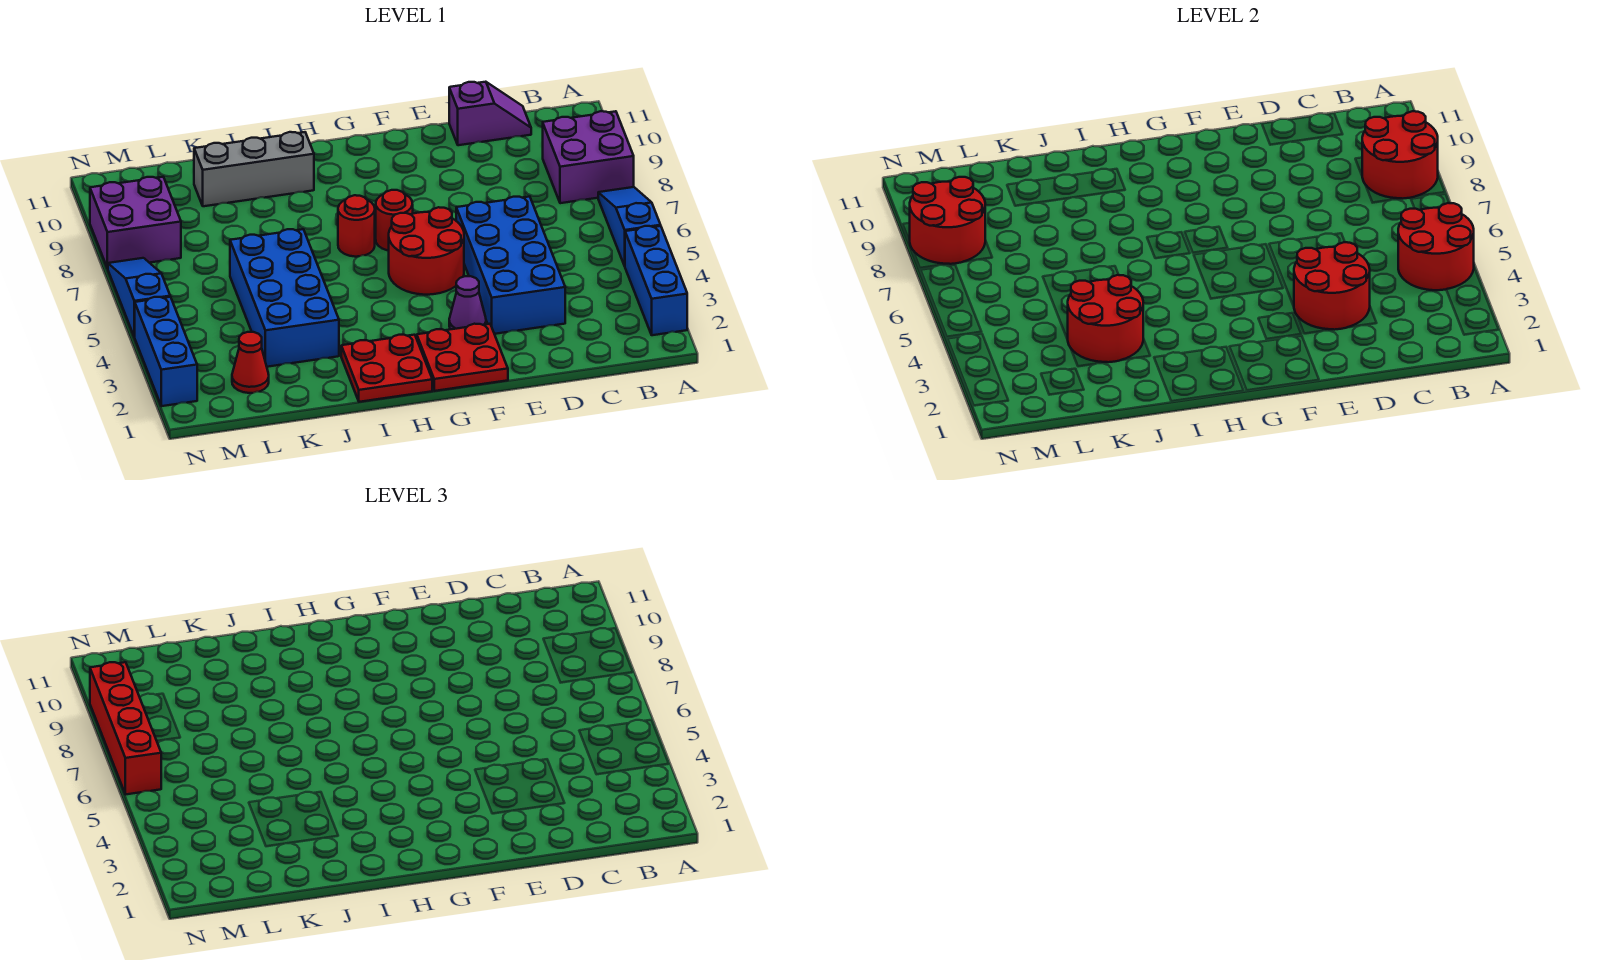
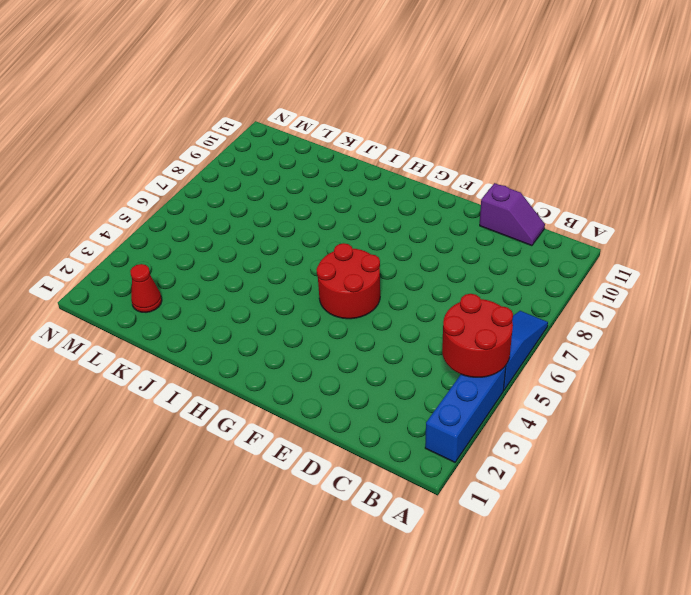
none -> purple brick A8:B9 level 1
none -> blue brick D3:E6 level 1
none -> red plate F1:G2 level 1

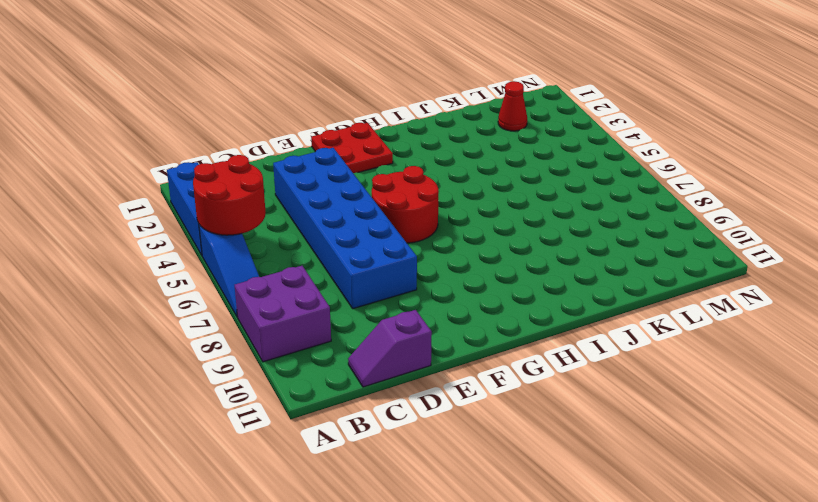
blue brick D3:E8 level 1 -> blue brick D3:E6 level 1
none -> purple cone F3 level 1
none -> red round brick G7 level 1
none -> red plate H1:I2 level 1

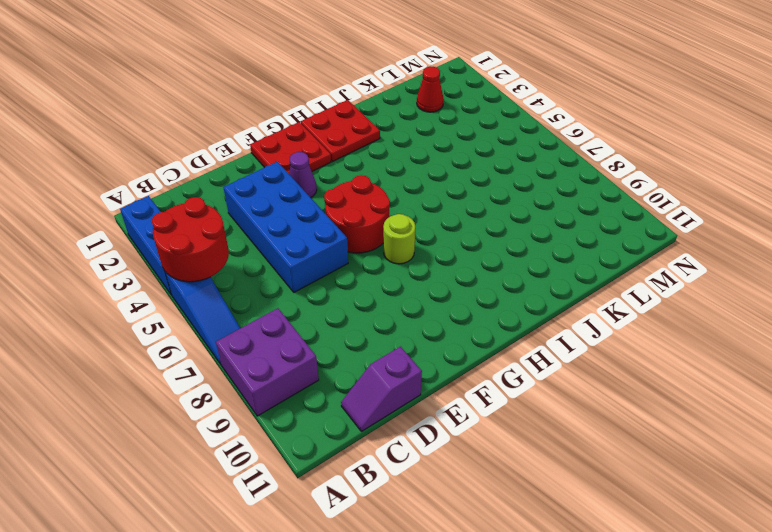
lime round brick G7 level 1 -> red round brick G7 level 1
none -> red round brick H7 level 1
none -> grey brick I10:K10 level 1
none -> blue brick J3:K6 level 1

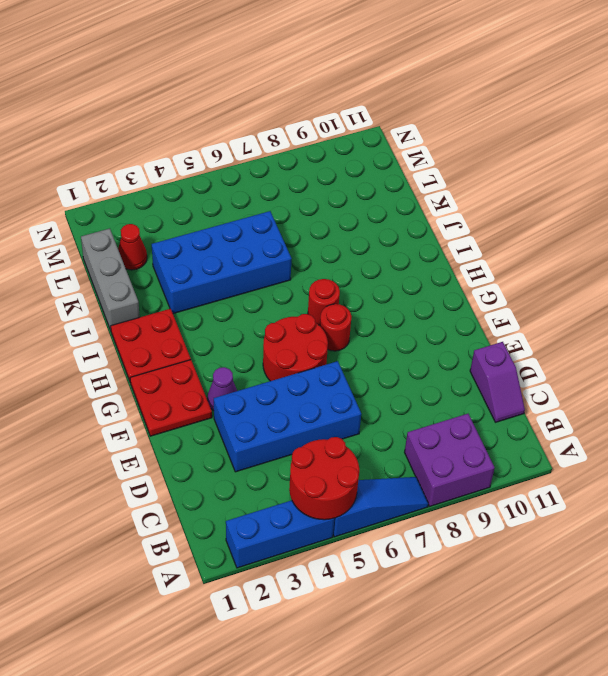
grey brick J1:L1 level 1 -> grey brick I10:K10 level 1
none -> purple brick M8:N9 level 1
none -> blue brick N2:N4 level 1
none -> blue slope N5:N7 level 1 top 5

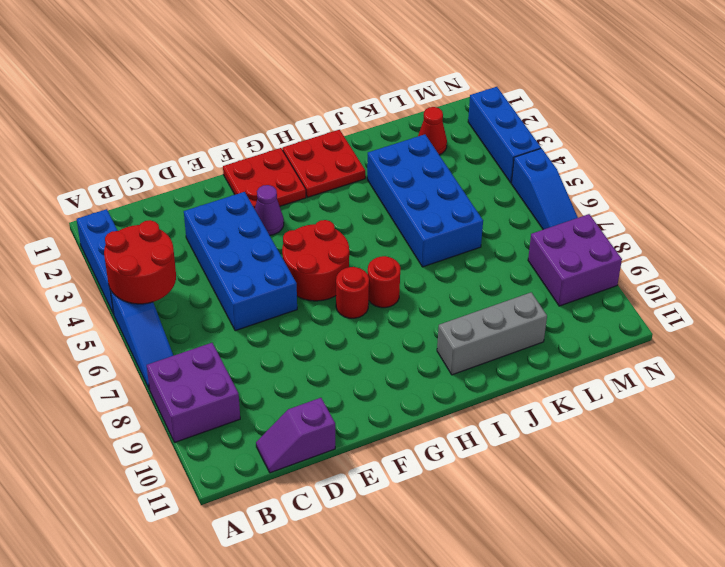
none -> red round brick A8:B9 level 2
none -> red round brick D3:E4 level 2
none -> red round brick J3:K4 level 2

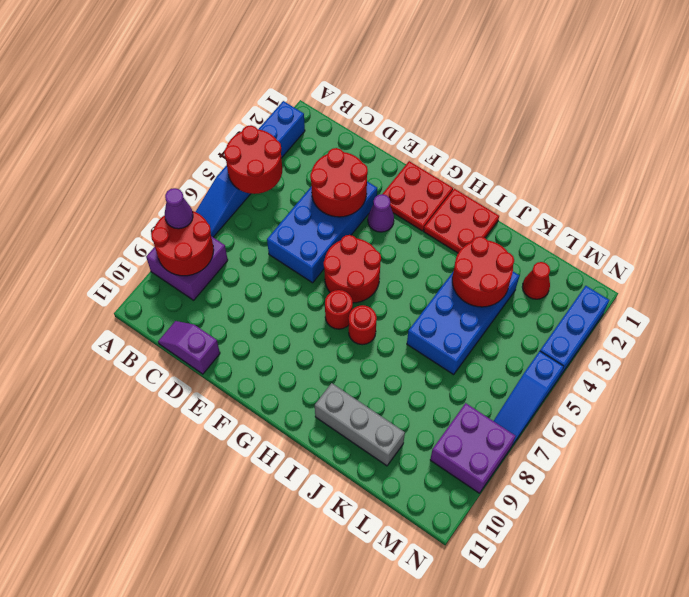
purple cone A8 level 3 -> none
none -> red round brick M8:N9 level 2
none -> red brick N6:N9 level 3

